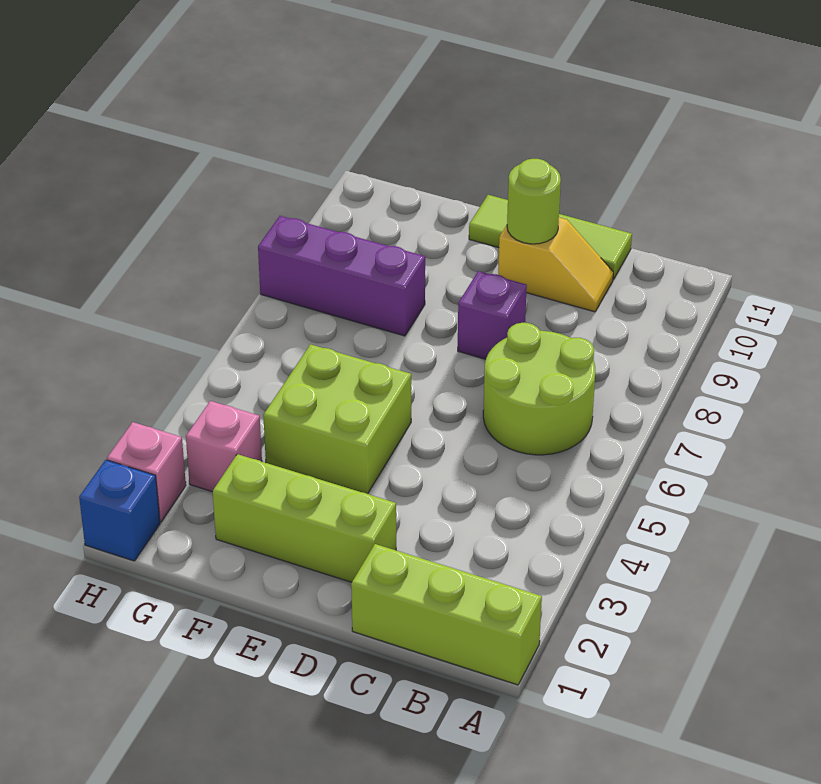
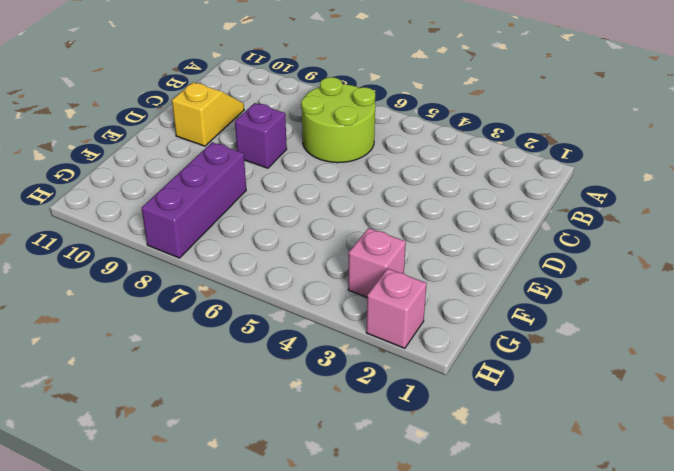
none -> lime brick A1:C1 level 1
none -> lime tile C11:E11 level 1
none -> lime brick D2:F2 level 1

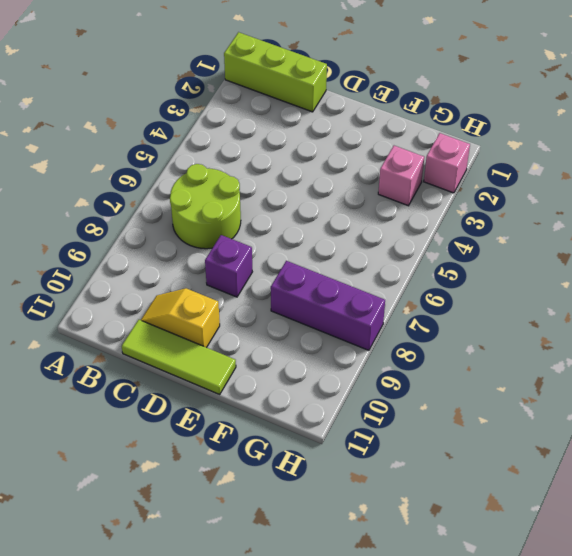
none -> lime brick D2:F2 level 1
none -> lime brick E4:F5 level 1
none -> blue brick H1 level 1

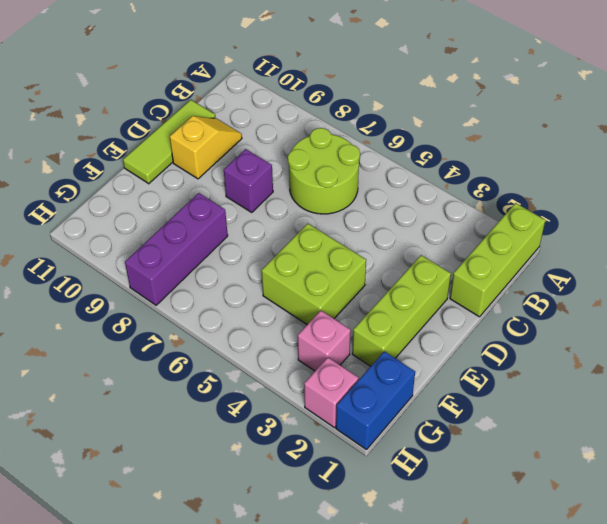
blue brick G1:H1 level 1 -> blue brick H1 level 1
none -> lime round brick D10 level 2

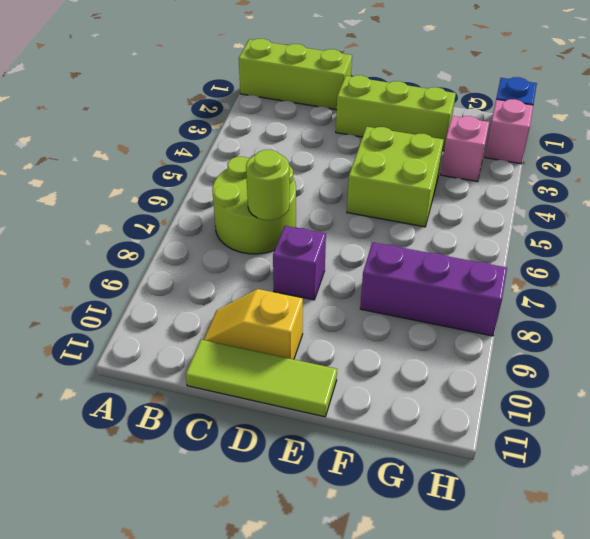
lime round brick C7 level 2 -> lime round brick D10 level 2

